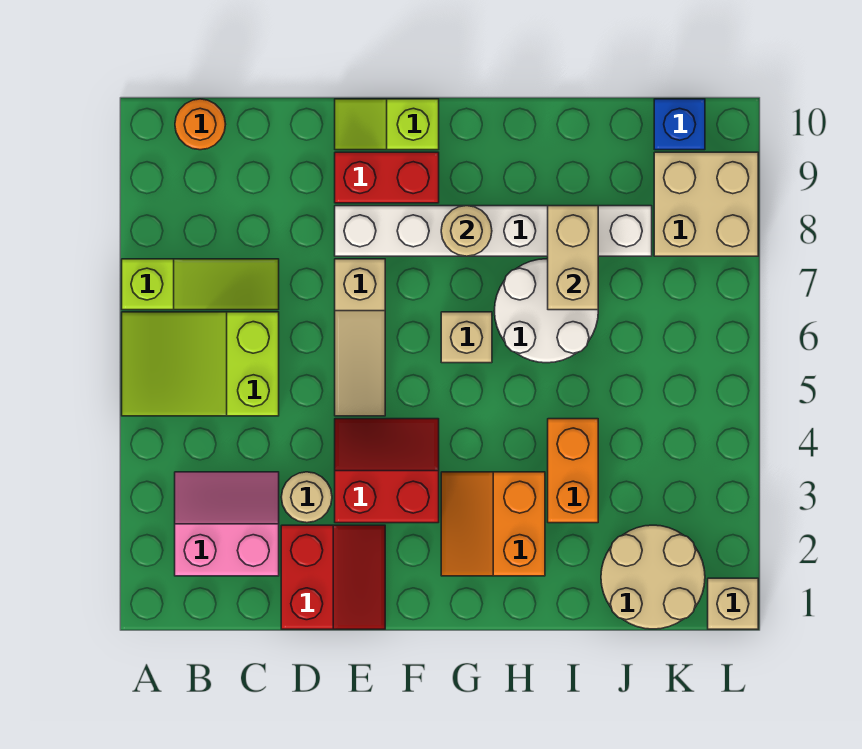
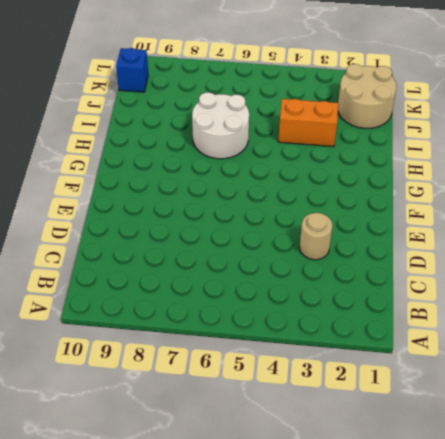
none -> lime slope A5:C6 level 1 top C
none -> lime slope A7:C7 level 1 top A
none -> pink slope B2:C3 level 1 top 2

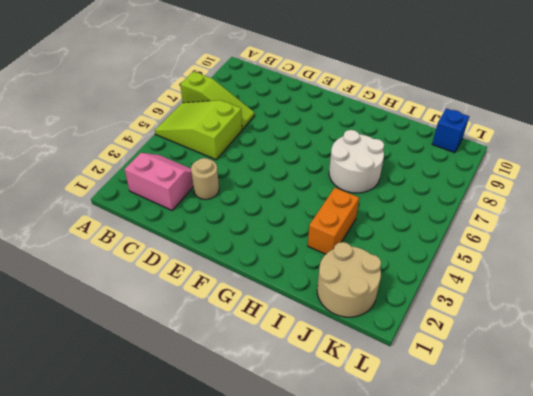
none -> orange round brick B10 level 1
none -> red slope D1:E2 level 1 top D
none -> red slope E3:F4 level 1 top 3

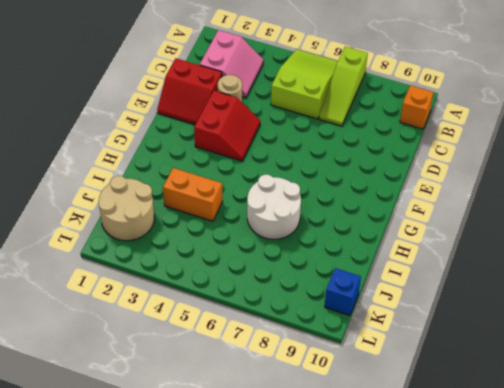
orange brick B10 level 1 -> orange round brick B10 level 1
none -> tan slope E5:E7 level 1 top 7
none -> white brick E8:J8 level 1
none -> red brick E9:F9 level 1

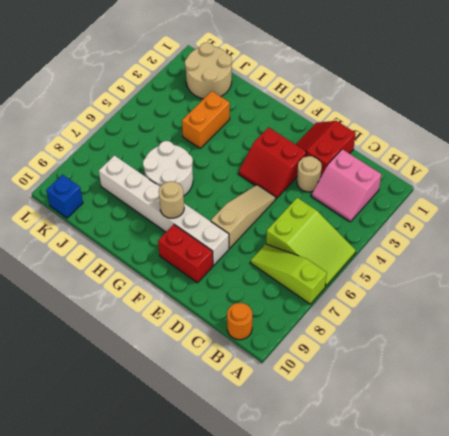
none -> lime slope E10:F10 level 1 top F
none -> orange slope G2:H3 level 1 top H
none -> tan brick G6 level 1

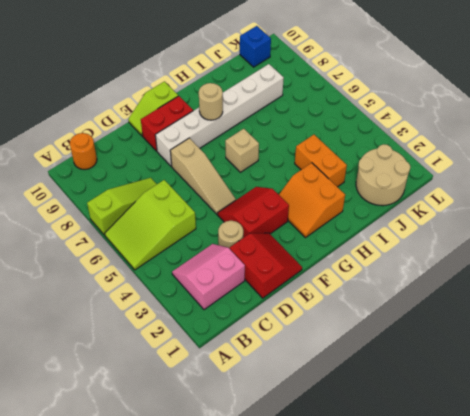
none -> white round brick H6:I7 level 1
none -> tan brick K8:L9 level 1
none -> tan brick L1 level 1

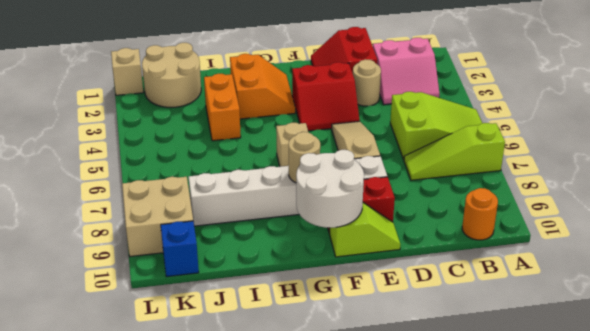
white round brick F9:G10 level 2 -> white round brick H6:I7 level 1
none -> tan brick I7:I8 level 2

